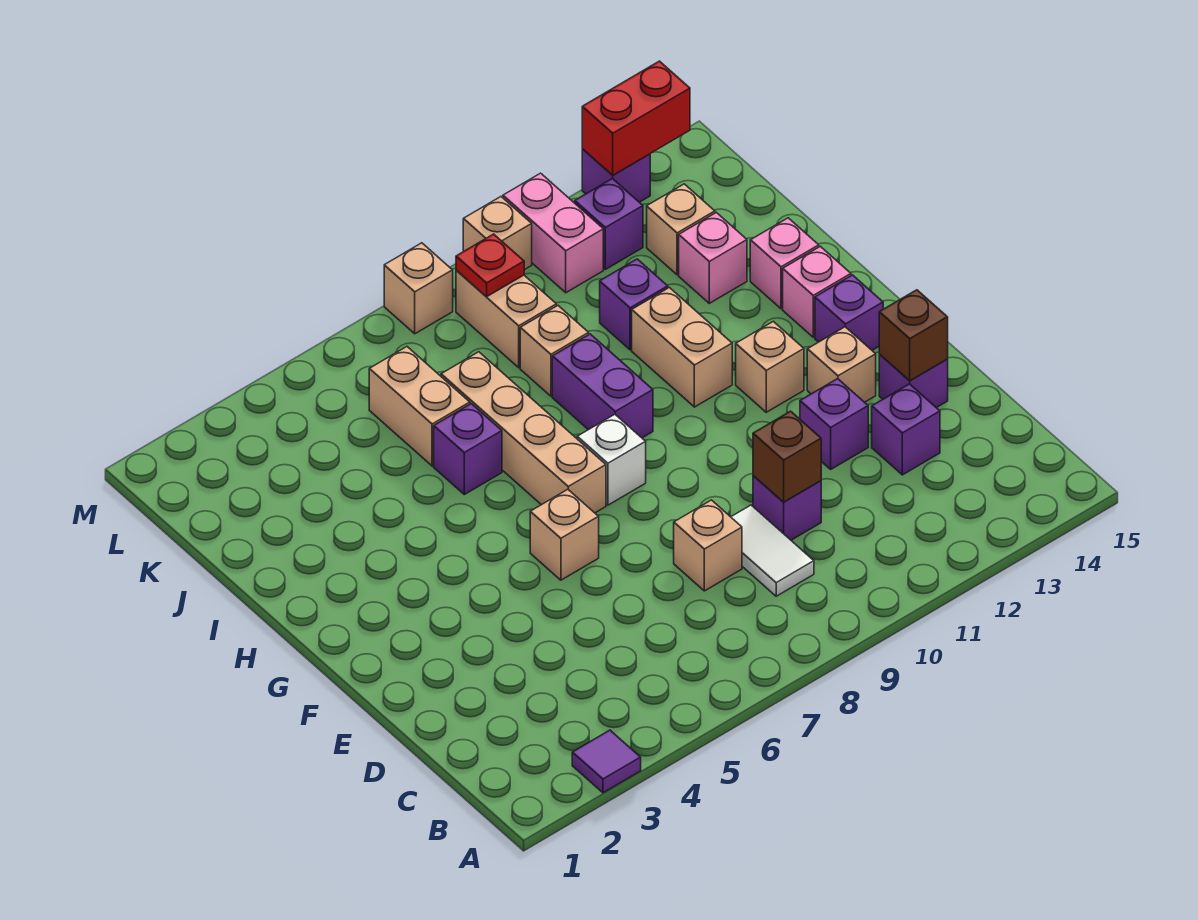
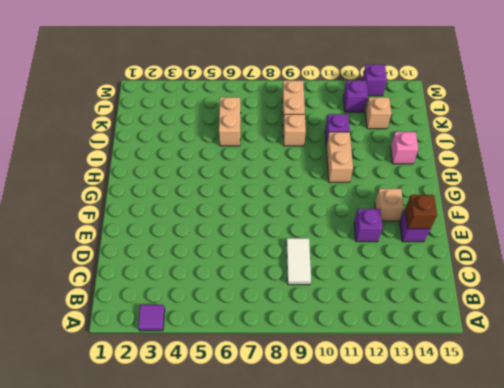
none -> tan brick D8 level 1
none -> purple brick D10 level 1
none -> purple brick D13 level 1
none -> tan brick F6 level 1

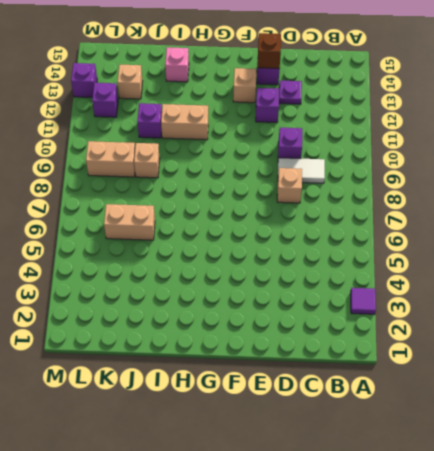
purple plate D13 level 1 -> purple brick D13 level 1
none -> tan brick F6 level 1
none -> tan brick G7:J7 level 1
none -> white brick G8 level 1
none -> tan brick G12 level 1

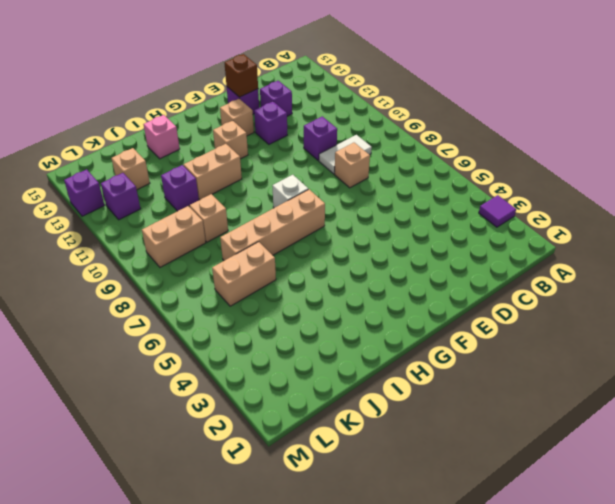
none -> tan brick F6 level 1
none -> purple brick G14 level 1
none -> purple brick H9:I9 level 1
none -> pink brick H14 level 1

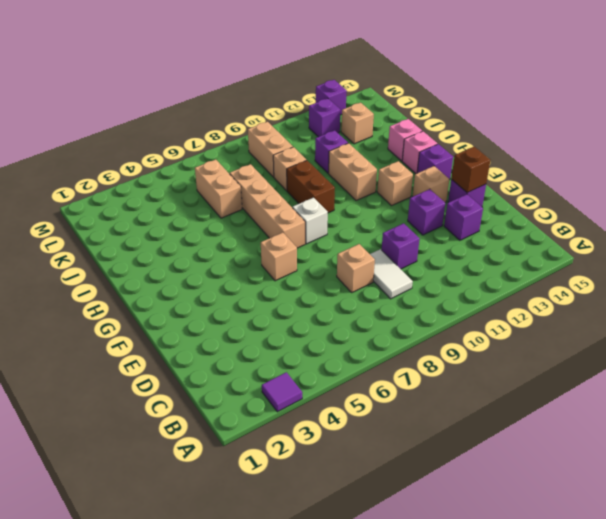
brown brick H9:I9 level 1 -> purple brick H9:I9 level 1
none -> purple brick I6 level 1
none -> pink brick J13 level 1
none -> pink brick L11:M11 level 1
none -> tan brick M8 level 1

